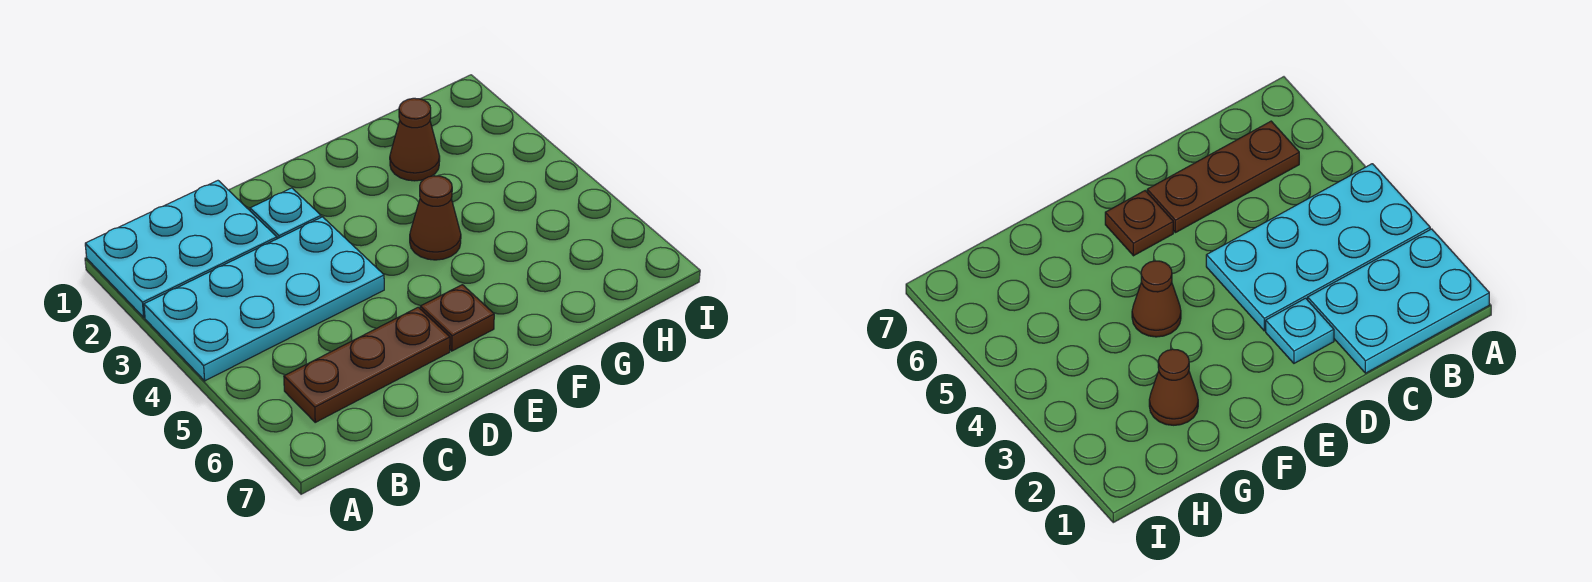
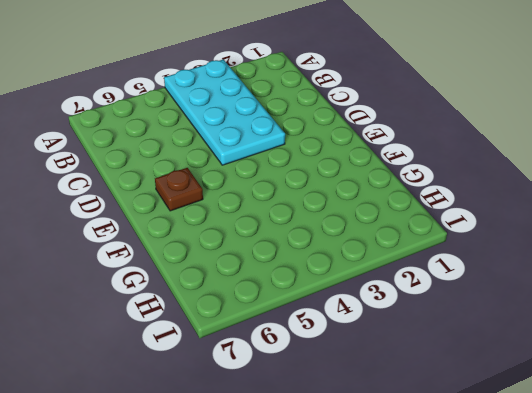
none -> cyan plate A1:C2 level 1
none -> brown plate B6:D6 level 1

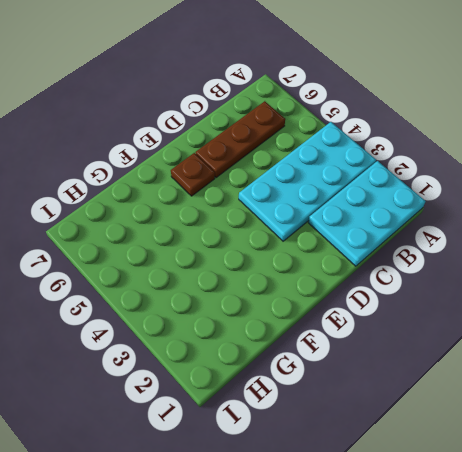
none -> cyan plate D2 level 1
none -> brown cone F4 level 1

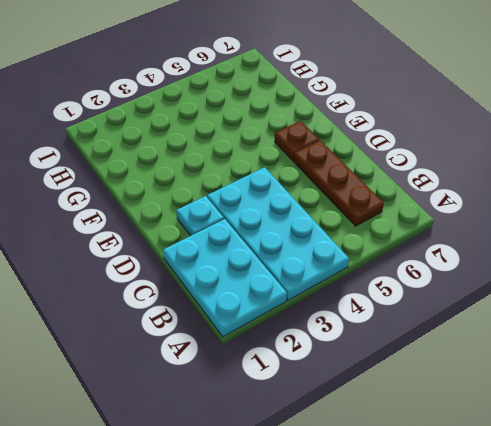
none -> brown cone F4 level 1
none -> brown cone G2 level 1

